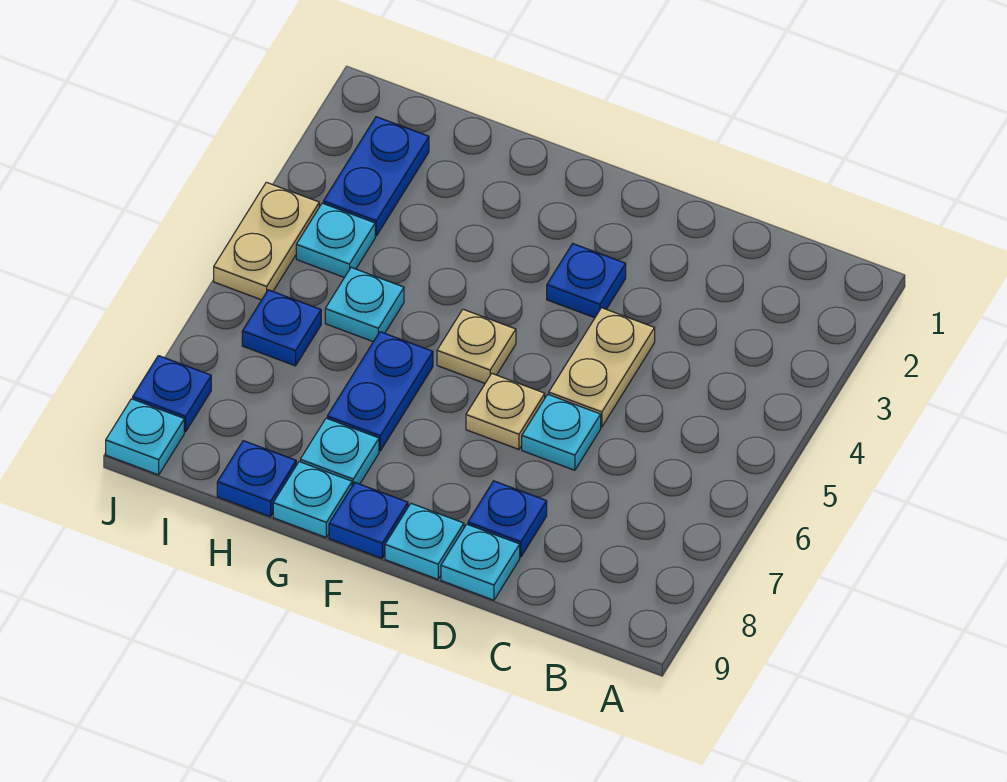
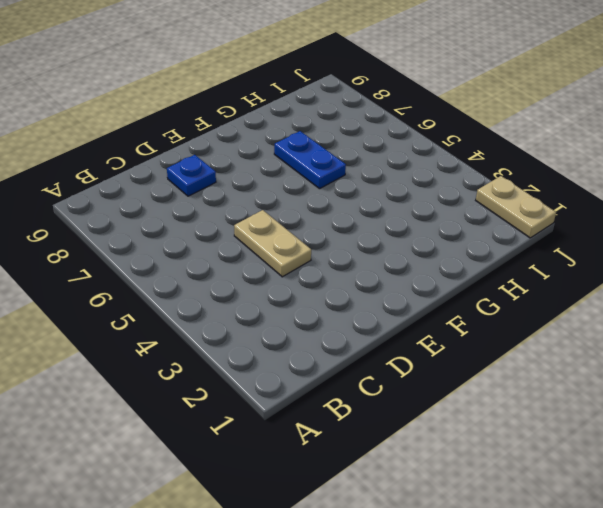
tan plate J1:J2 level 1 -> tan plate J4:J5 level 1
none -> cyan plate D6 level 1
none -> cyan plate D9 level 1
none -> blue plate E3 level 1

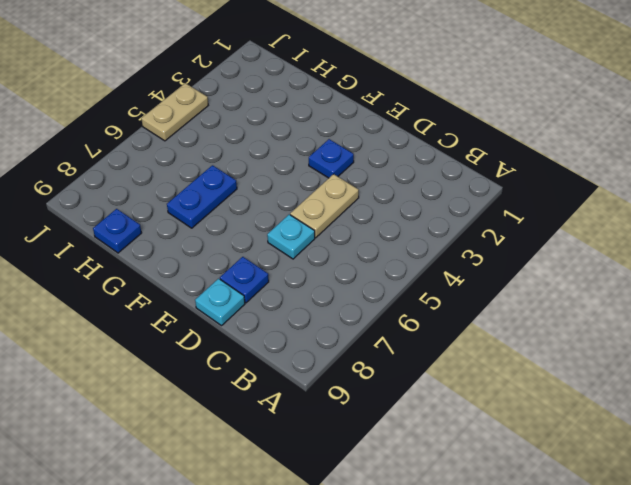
none -> tan plate E6 level 1
none -> cyan plate E9 level 1
none -> tan plate F5 level 1

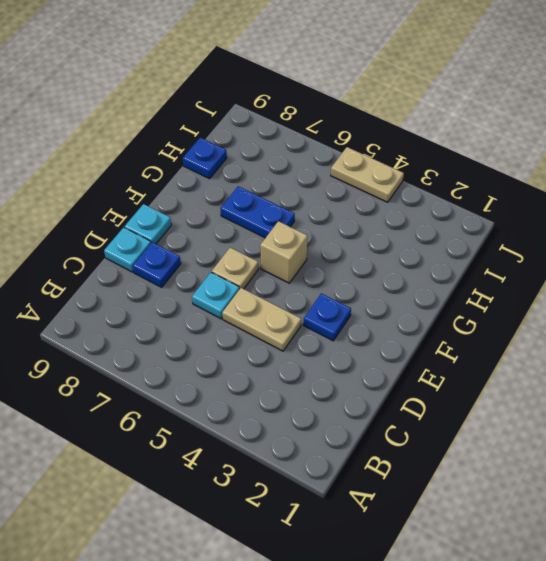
tan brick F5 level 1 -> tan plate F5 level 1
none -> blue plate F9 level 1
none -> cyan plate G8 level 1
none -> cyan plate G9 level 1

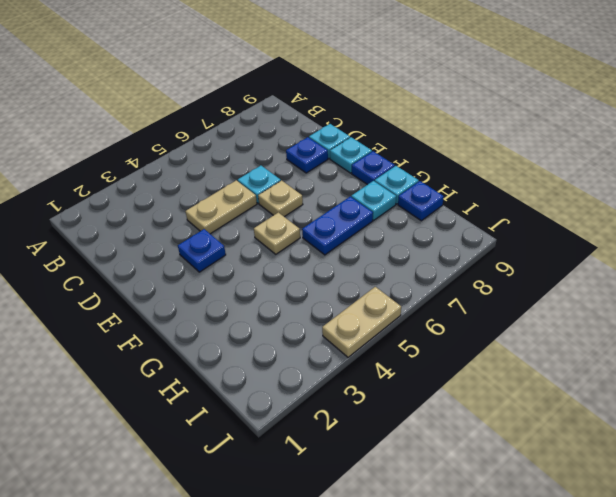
none -> cyan plate H5 level 1
none -> blue plate I2:I3 level 1
none -> cyan plate I4 level 1

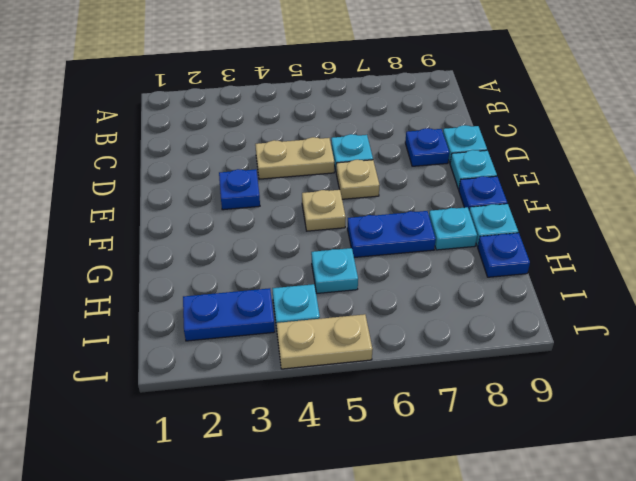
none -> blue plate I6 level 1
none -> blue plate J8 level 1
none -> cyan plate J9 level 1

